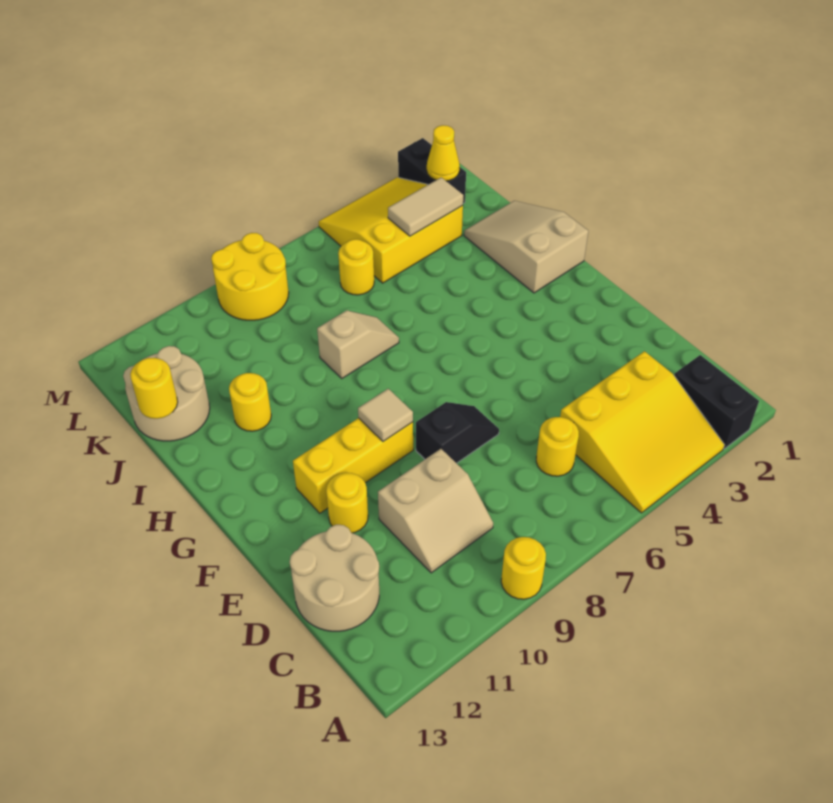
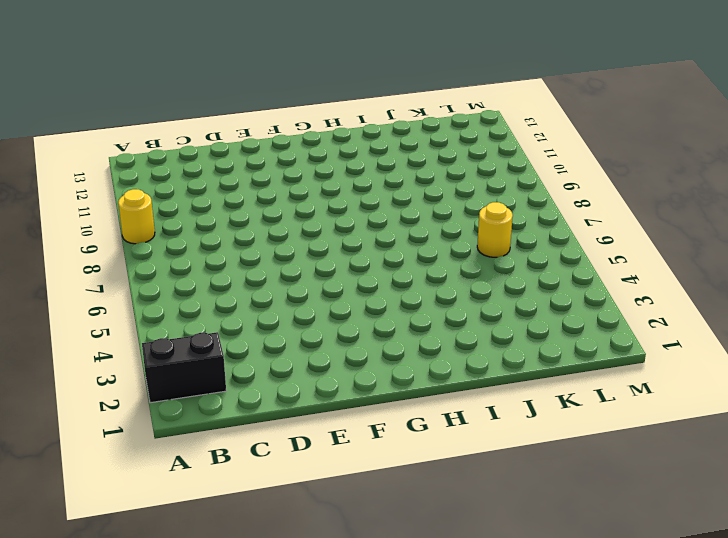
none -> yellow slope A3:C5 level 1 top C
none -> yellow round brick C6 level 1
none -> tan slope C9:D10 level 1 top D

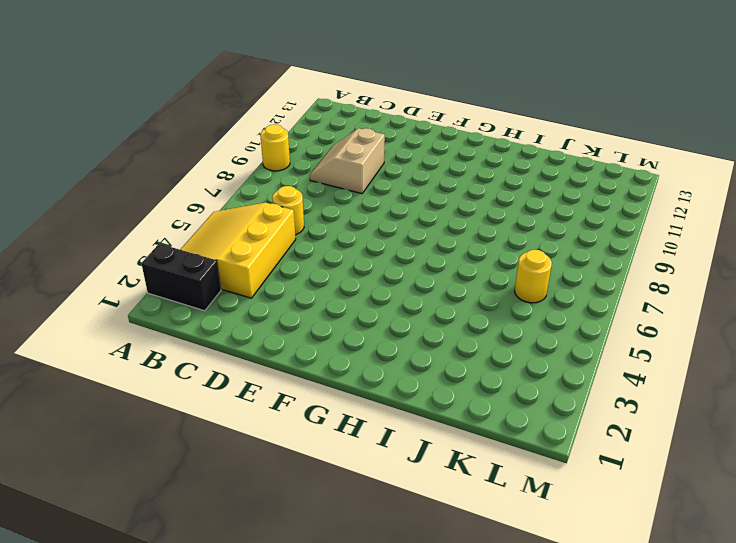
none -> tan round brick C12:D13 level 1
none -> black slope E7:E8 level 1 top 8
none -> yellow round brick E11 level 1

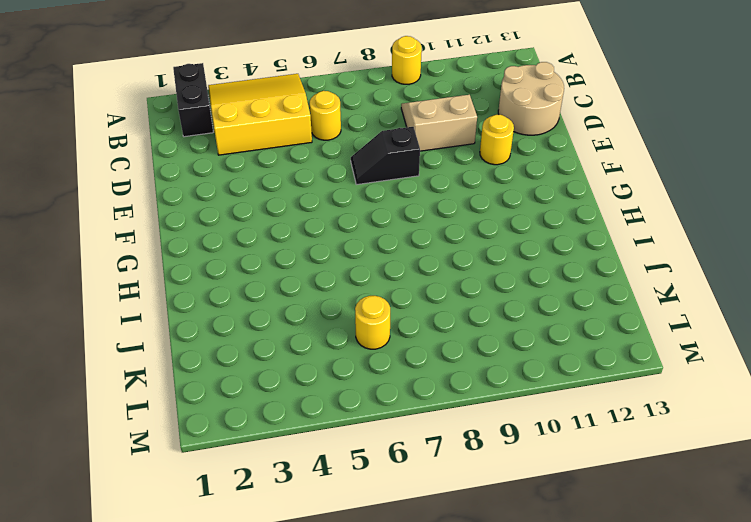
none -> yellow brick F9:F11 level 1
none -> tan slope H1:J2 level 1 top H
none -> tan slope I7:I8 level 1 top 8

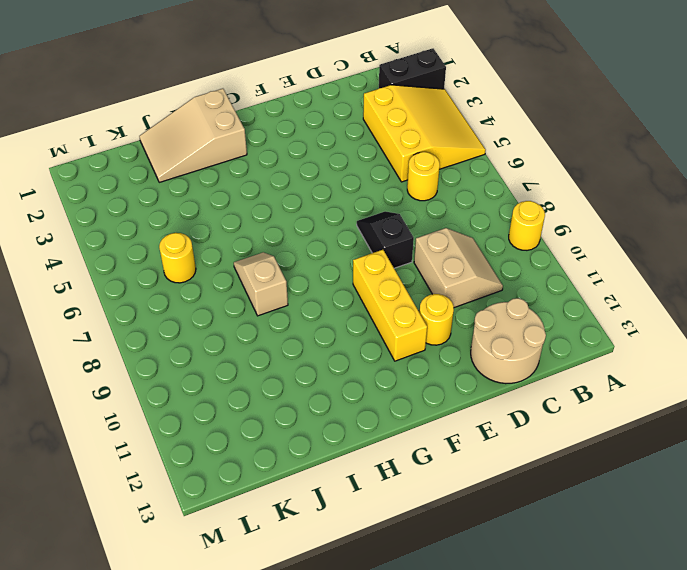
none -> yellow round brick I11 level 1
none -> tan round brick J12:K13 level 1
none -> yellow slope K3:M5 level 1 top K

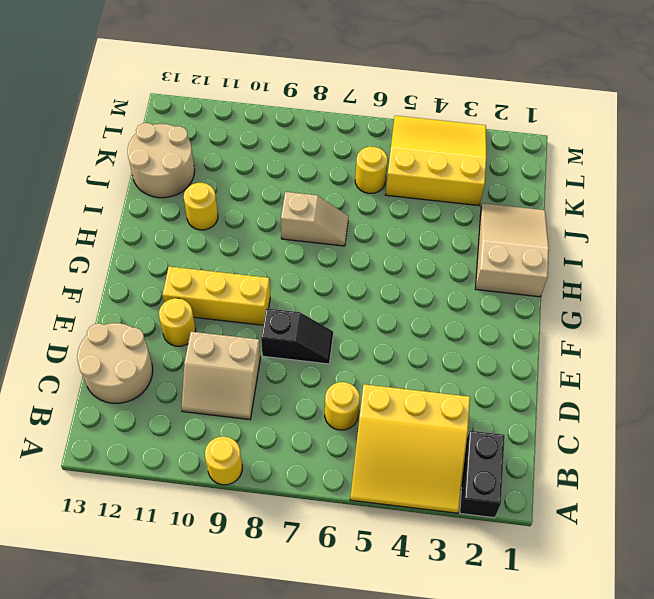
none -> black brick L2:M2 level 1
none -> yellow round brick L8:M9 level 1
none -> tan tile F9 level 2

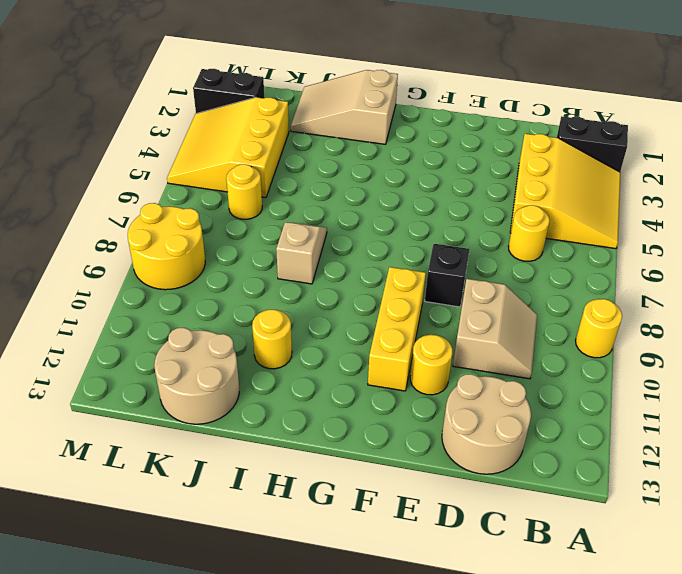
none -> tan tile F9 level 2
none -> yellow round brick J13 level 2
none -> tan tile K3:K4 level 2

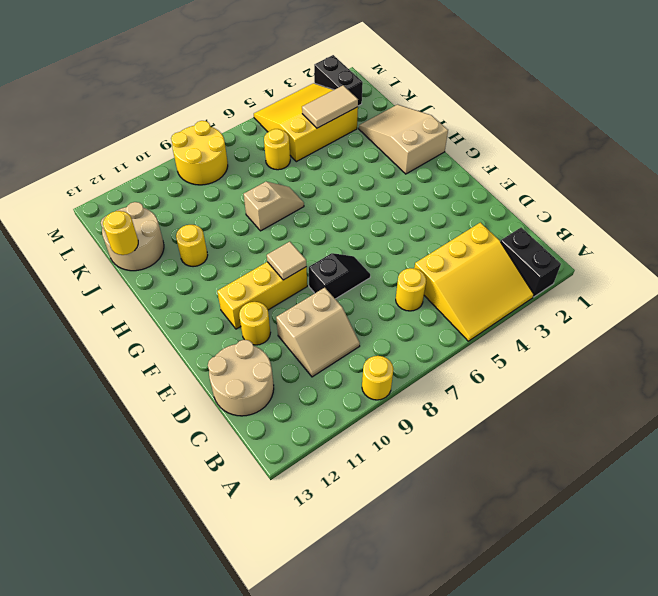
none -> yellow cone L2 level 2

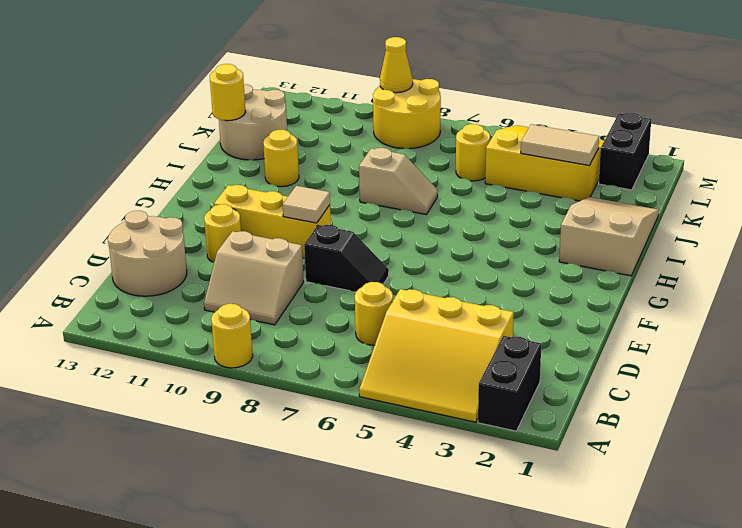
yellow cone M9 level 2 -> yellow cone L2 level 2

